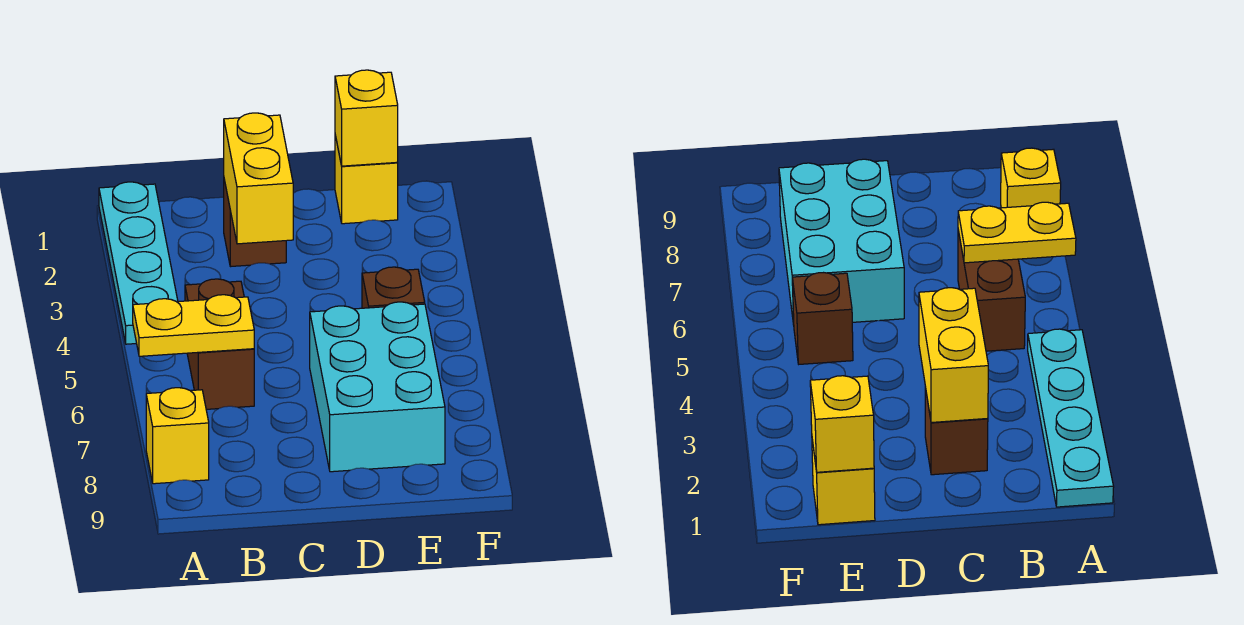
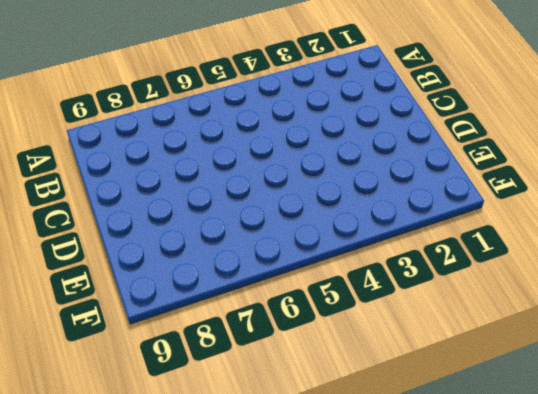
none -> cyan plate A1:A4 level 1
none -> yellow brick A8 level 1

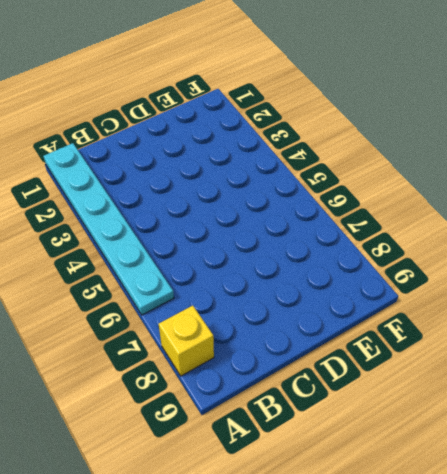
cyan plate A1:A6 level 1 -> cyan plate A1:A4 level 1
none -> brown brick B5:B6 level 1
none -> brown brick C2 level 1

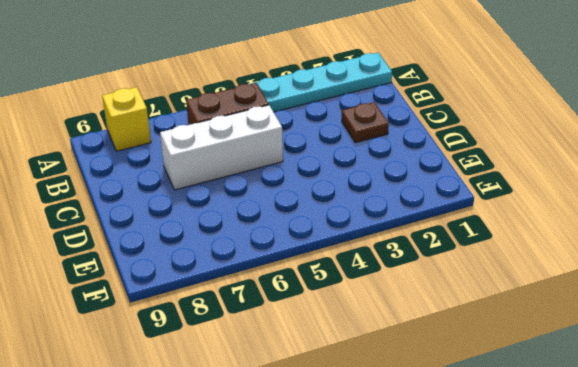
brown plate C2 level 1 -> brown brick C2 level 1
white brick C5:C7 level 1 -> none
none -> cyan brick D6:E8 level 1
none -> yellow brick E1 level 1

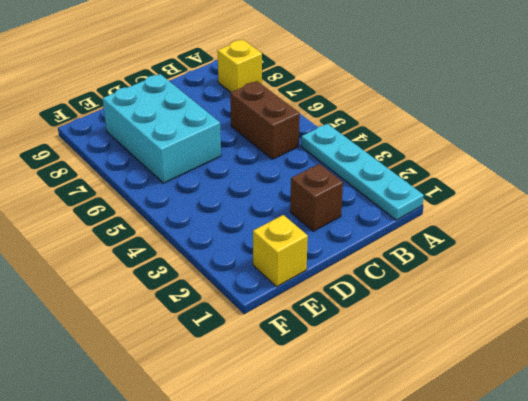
none -> brown brick E5 level 1
none -> yellow plate A6:B6 level 2

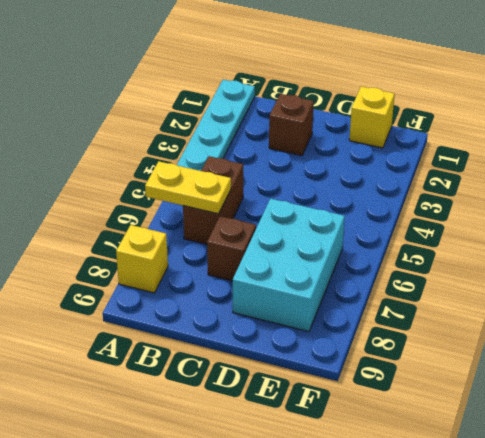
brown brick C7 level 1 -> brown brick E5 level 1
none -> yellow brick C2:C3 level 2
none -> yellow brick E1 level 2

